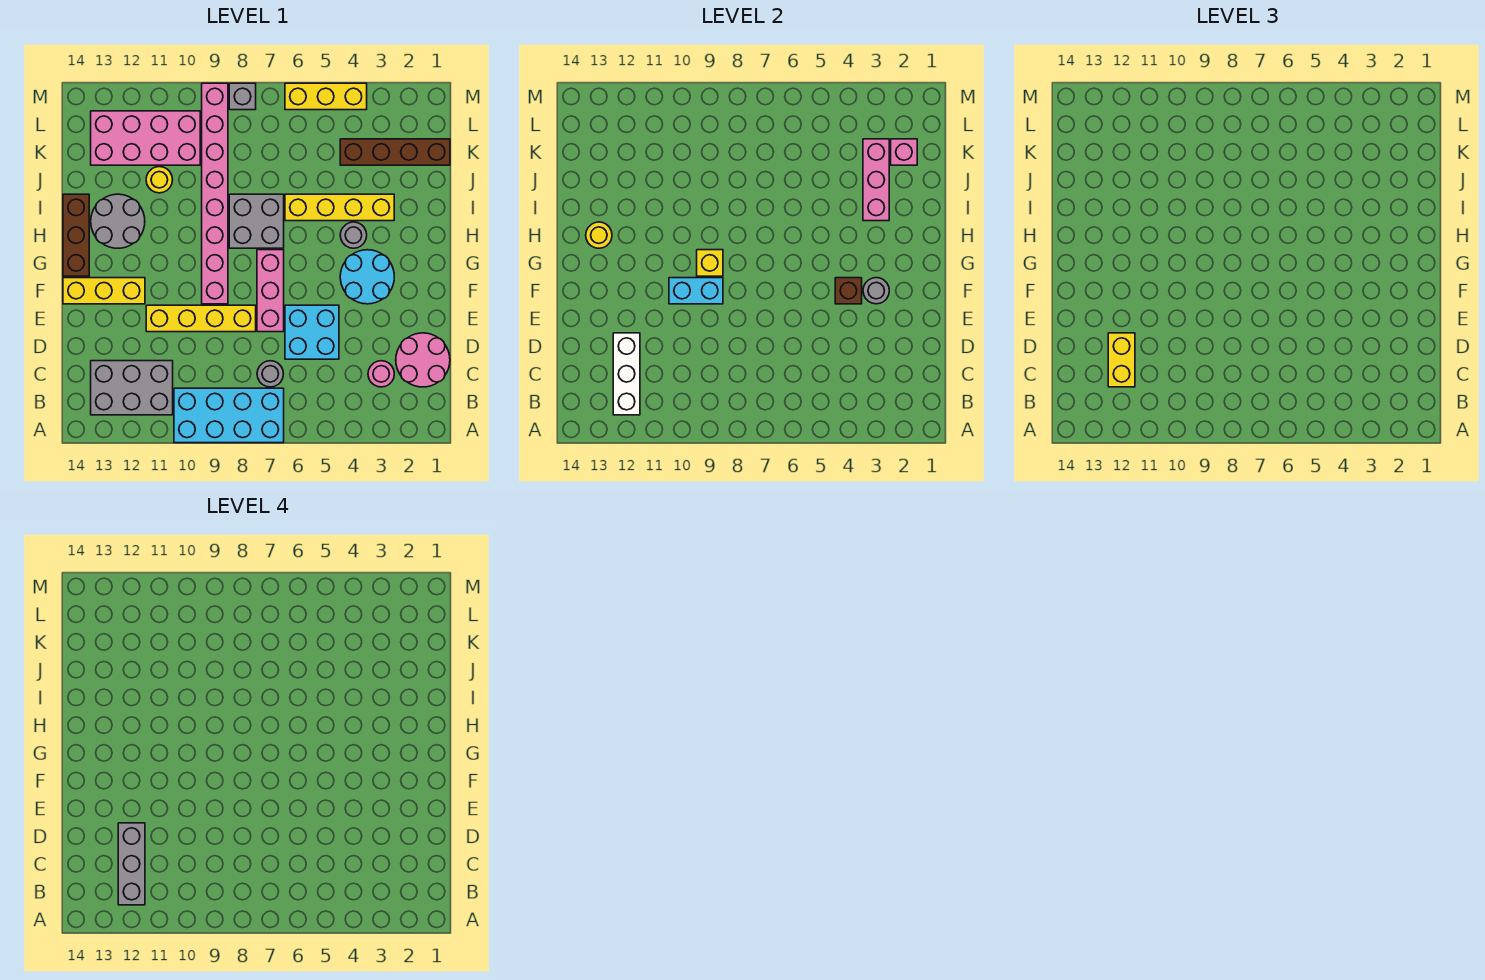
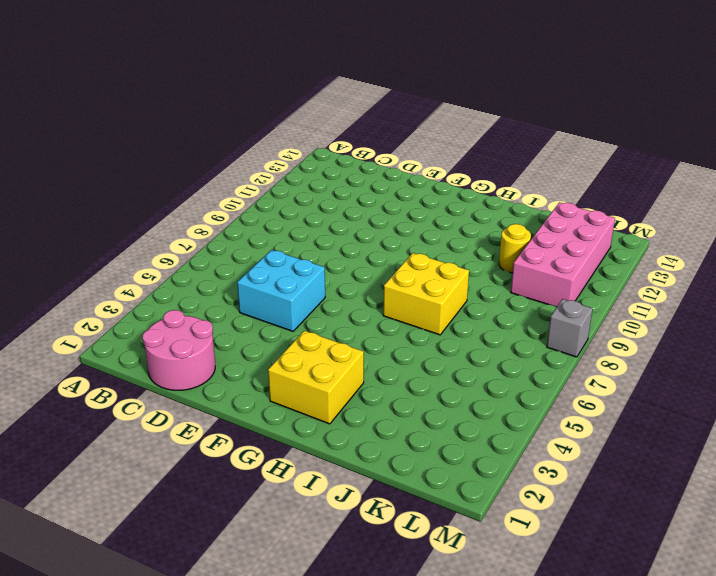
yellow brick G2:H3 level 1 -> cyan round brick F3:G4 level 1
yellow brick H7:I8 level 1 -> grey brick H7:I8 level 1
none -> cyan brick A7:B10 level 1
none -> grey brick B11:C13 level 1
none -> pink round brick C3 level 1
none -> grey round brick C7 level 1

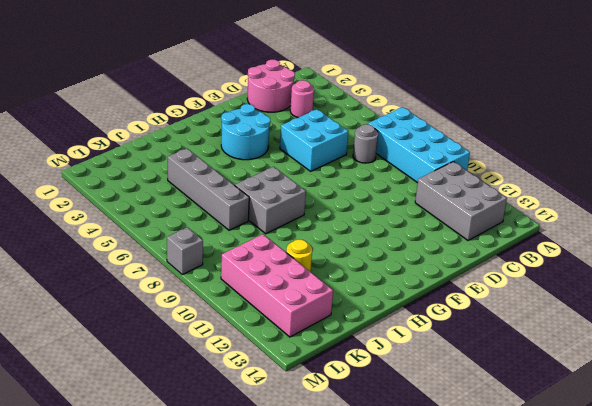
grey brick J4:J7 level 1 -> none
none -> pink brick E7:G7 level 1
none -> yellow brick E8:E11 level 1
none -> pink brick F9:M9 level 1
none -> yellow brick F12:F14 level 1

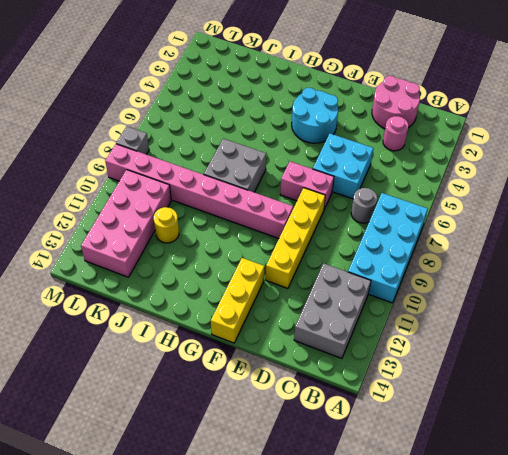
pink brick E7:F7 level 1 -> pink brick E7:G7 level 1
none -> brown brick G14:I14 level 1
none -> grey round brick H4 level 1
none -> grey round brick H12:I13 level 1
none -> yellow brick I3:I6 level 1

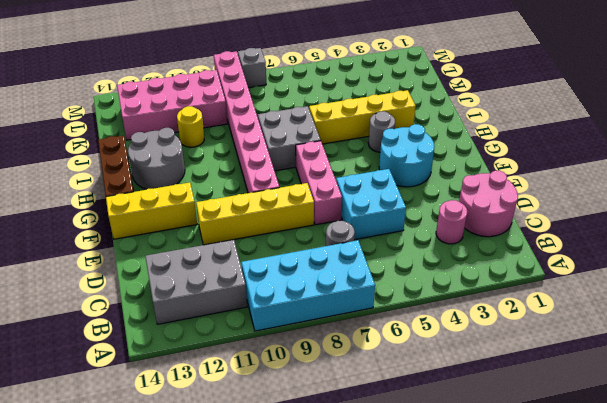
none -> brown brick K1:K4 level 1
none -> yellow brick M4:M6 level 1
none -> white brick B12:D12 level 2
none -> grey round brick F3 level 2

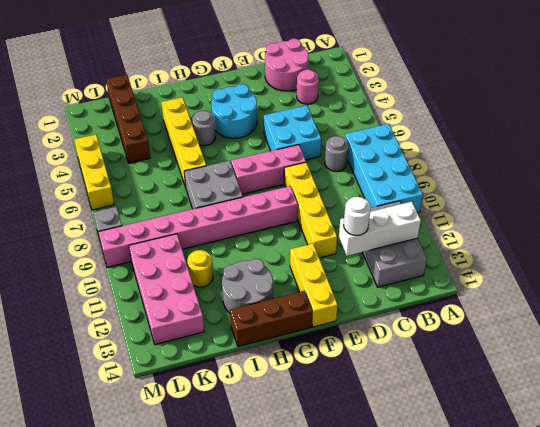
white round brick D12 level 3 -> yellow brick C12:D12 level 3
none -> grey round brick F3 level 2
none -> brown brick F4 level 2
none -> cyan brick F9:F10 level 2
none -> yellow brick G9 level 2

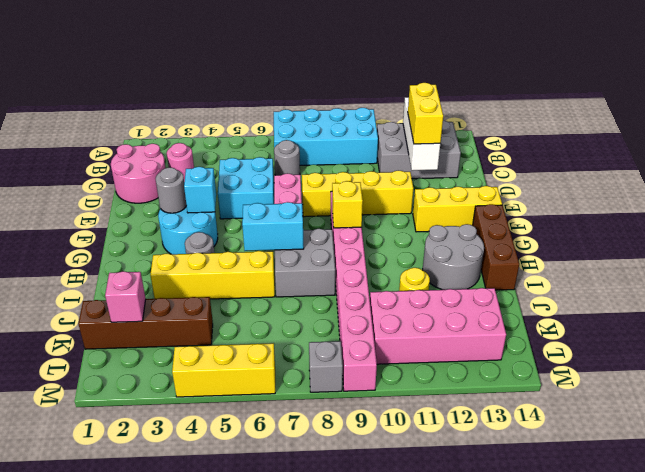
cyan brick F4 level 2 -> brown brick F4 level 2
cyan brick H6:H7 level 2 -> cyan brick F9:F10 level 2
none -> yellow round brick H13 level 2
none -> pink brick I3:K3 level 2
none -> grey brick B12:D12 level 4

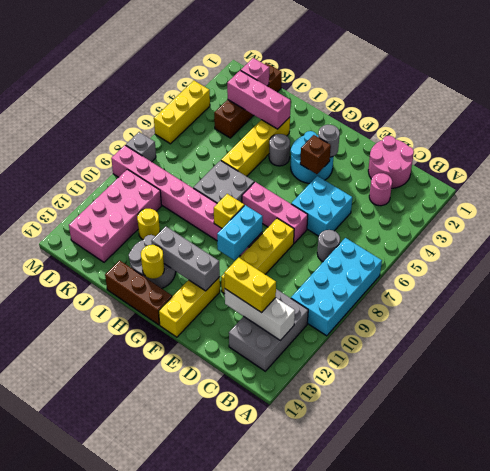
grey brick F12:H12 level 2 -> grey brick B12:D12 level 4

